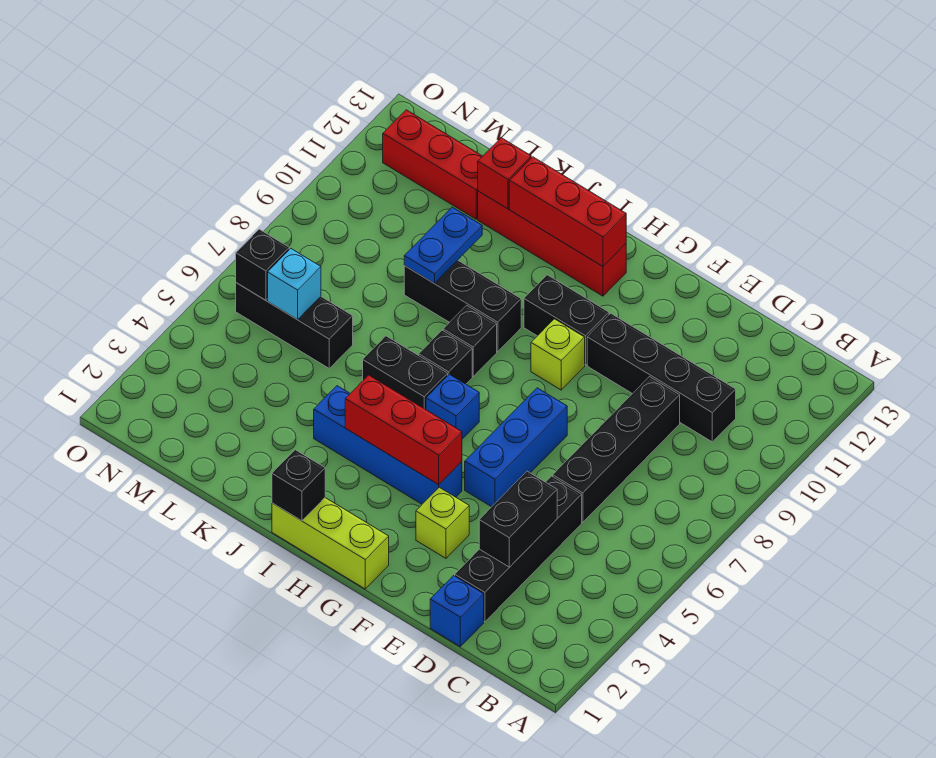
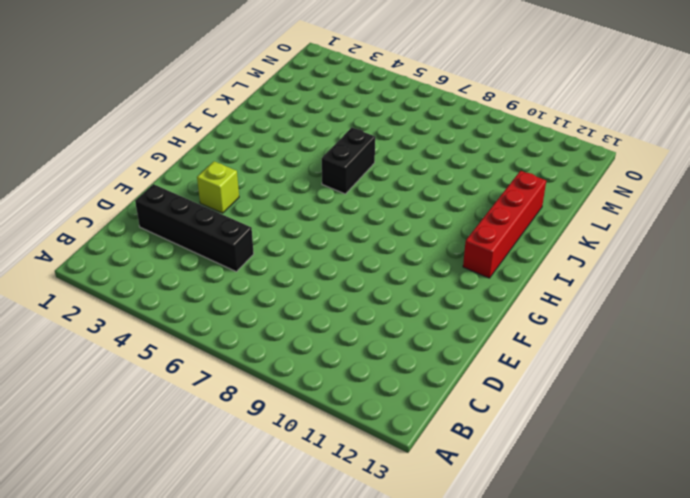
none -> black brick C10:F10 level 1
none -> blue brick D1 level 1
none -> black brick D6:D9 level 1

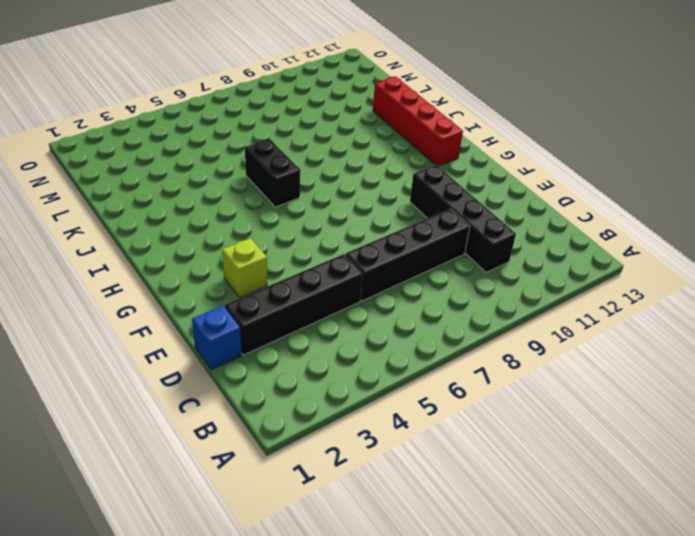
none -> blue brick F5:F7 level 1
none -> lime brick G1:I1 level 1
none -> blue brick G4:J4 level 1

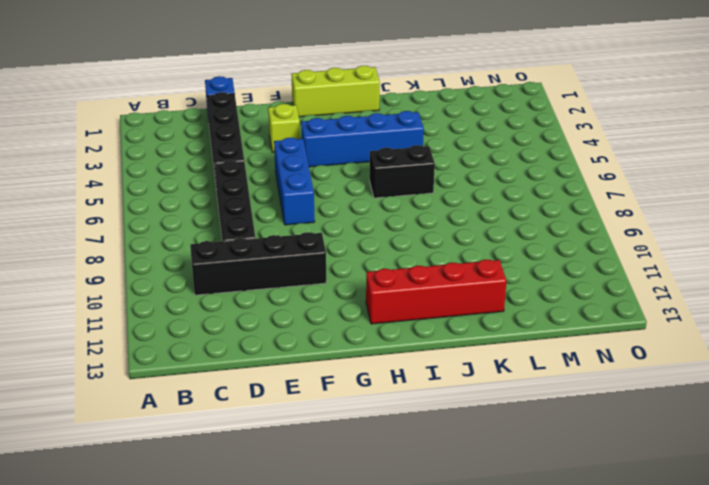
none -> lime brick G9 level 1
none -> black brick G10:H10 level 1
none -> blue brick H6 level 1

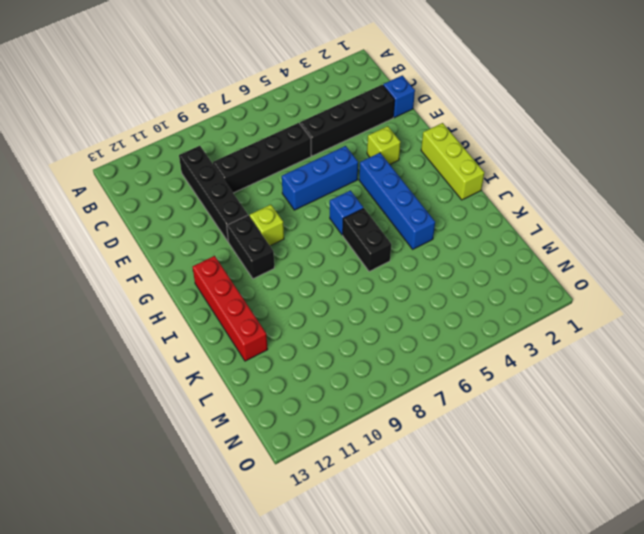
none -> black brick I7 level 1
none -> black brick I8 level 1
none -> black brick I9:K9 level 1

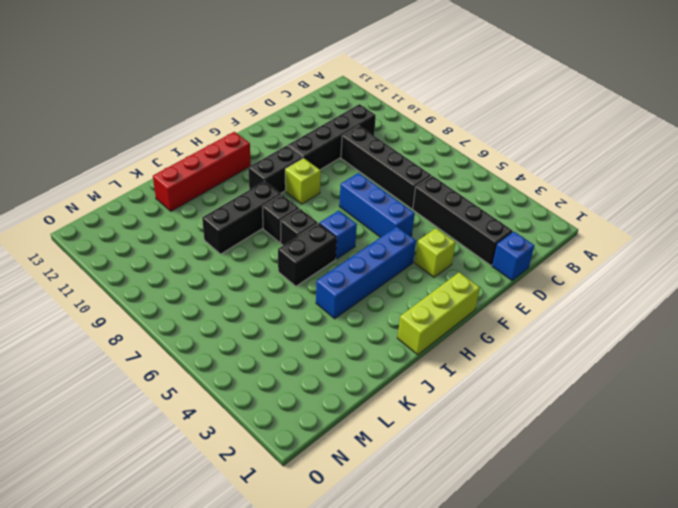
none -> black brick L6:N6 level 1
none -> red brick L12:N12 level 1
none -> black brick D3:D4 level 2

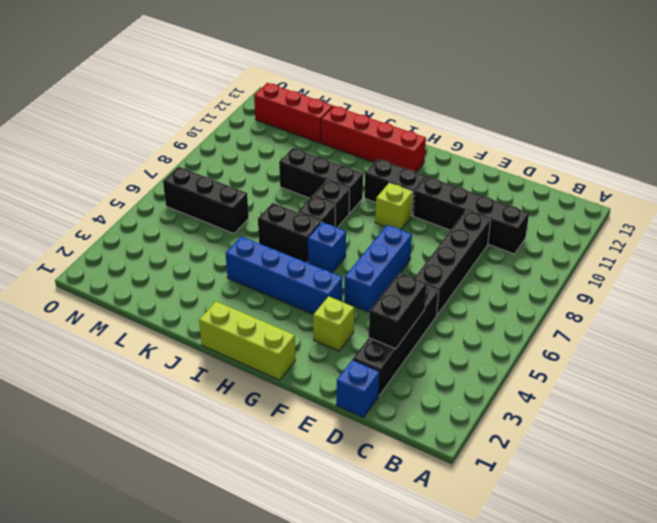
none -> red brick G4:I4 level 2
none -> red brick H12:J12 level 2
none -> black brick I1 level 2

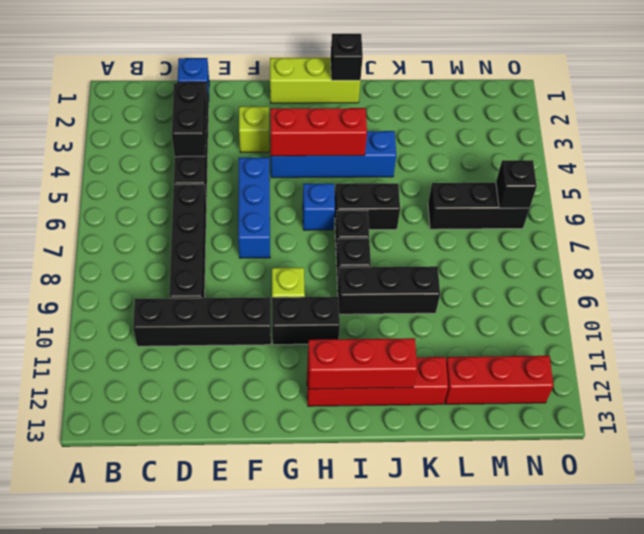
none -> blue plate K9:K10 level 2
none -> red brick K12 level 2
none -> cyan brick M6 level 2

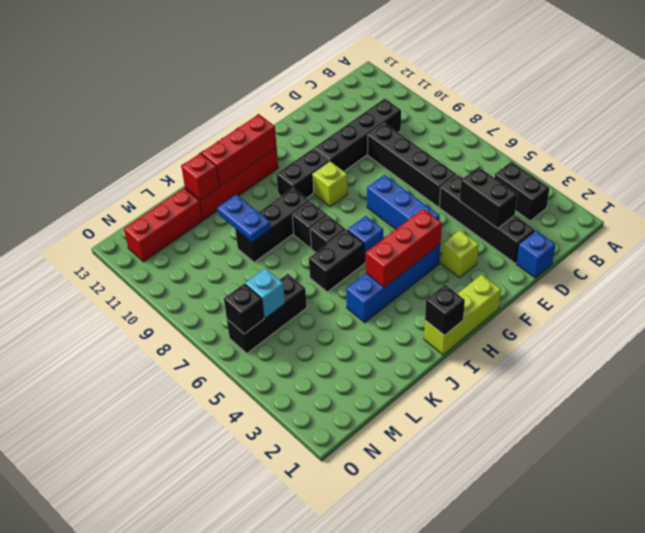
black brick B3:B4 level 1 -> none

